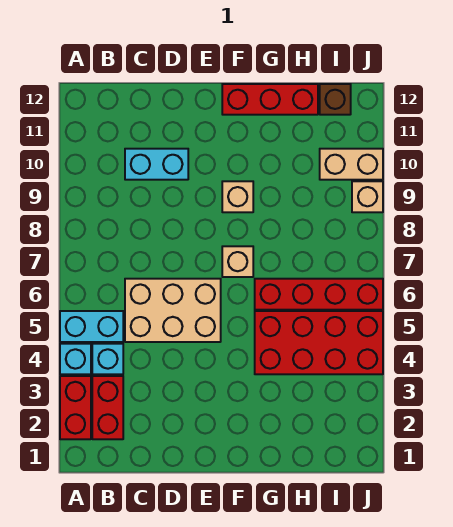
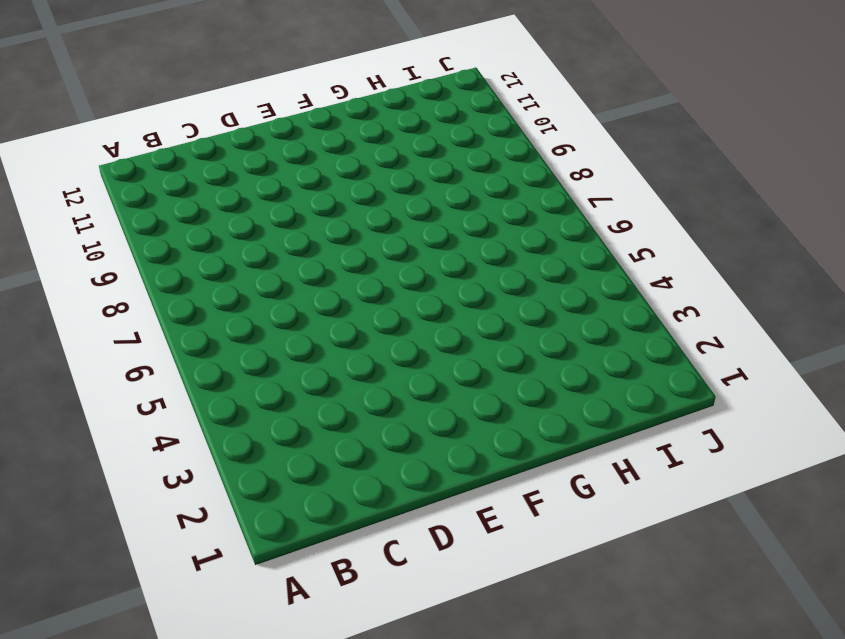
none -> red brick A2:A3 level 1
none -> cyan brick A4 level 1
none -> cyan brick A5:B5 level 1

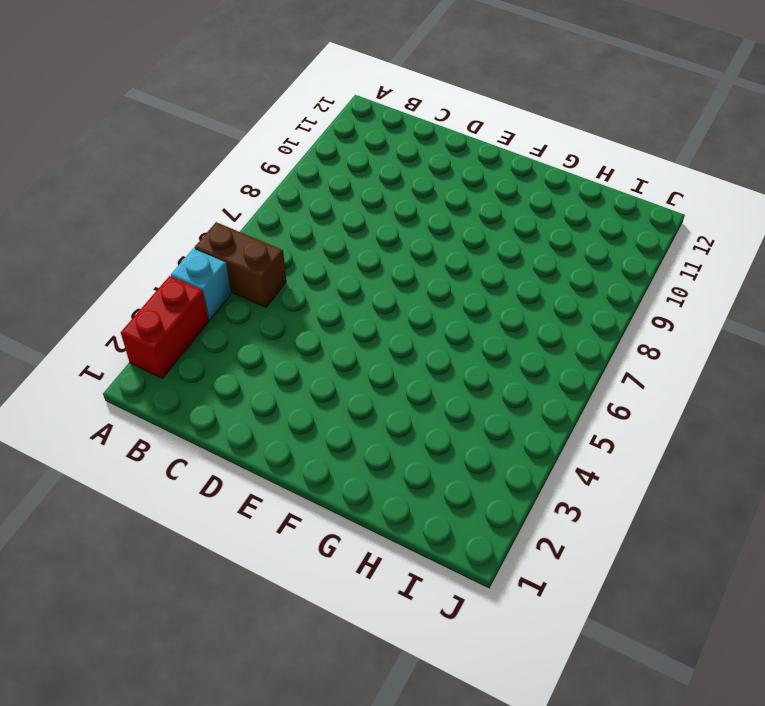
brown brick A5:B5 level 1 -> cyan brick A5:B5 level 1
none -> red brick B2:B3 level 1
none -> cyan brick B4 level 1
none -> tan brick C5:E6 level 1

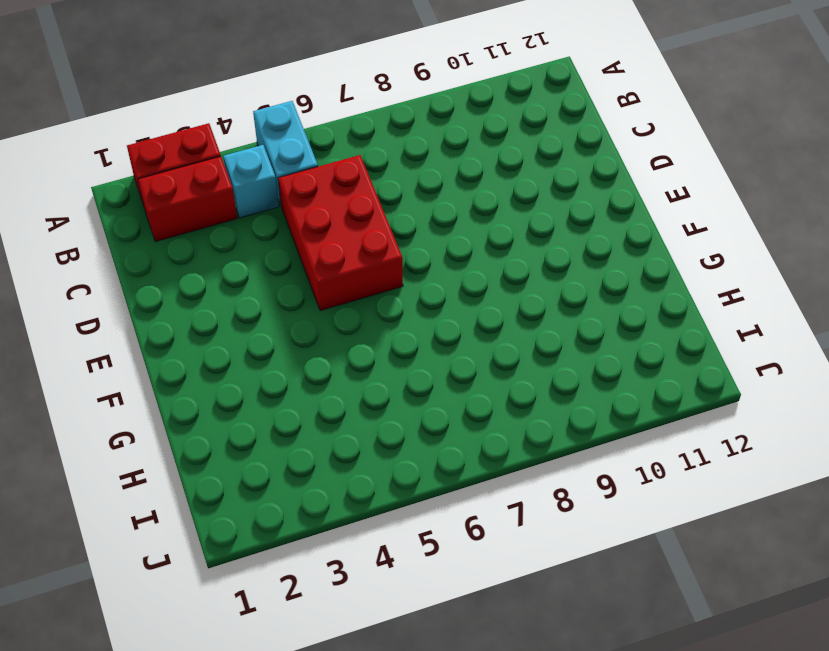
red brick C5:E6 level 1 -> tan brick C5:E6 level 1
none -> cyan brick A4 level 1
none -> cyan brick C10:D10 level 1
none -> tan brick F7 level 1

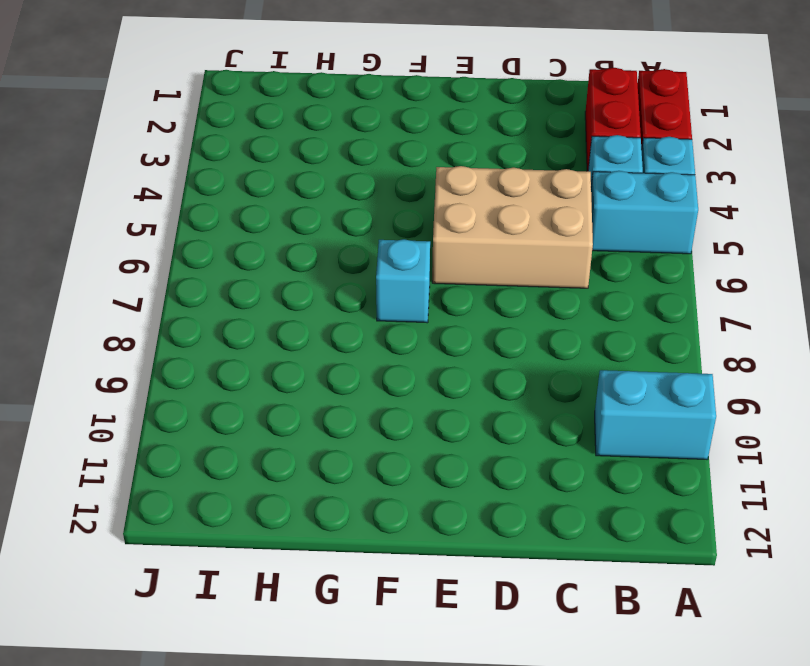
cyan brick A10:B10 level 1 -> cyan brick C10:D10 level 1
cyan brick F7 level 1 -> tan brick F7 level 1
none -> tan brick F9 level 1
none -> red brick F12:H12 level 1
none -> red brick G4:J5 level 1

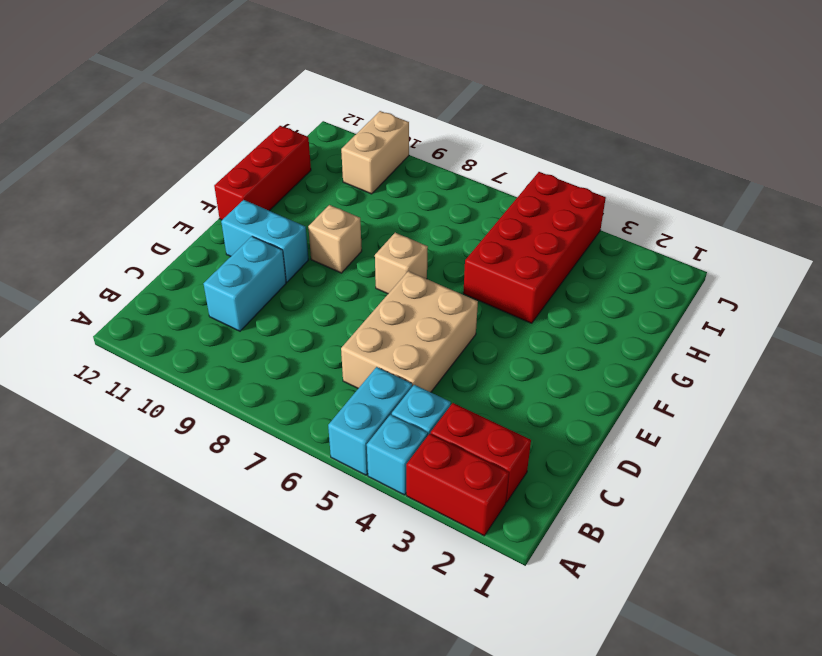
cyan brick E10:E11 level 1 -> none
none -> red brick G6:J6 level 1
none -> brown brick I12 level 1
none -> tan brick J9 level 1

